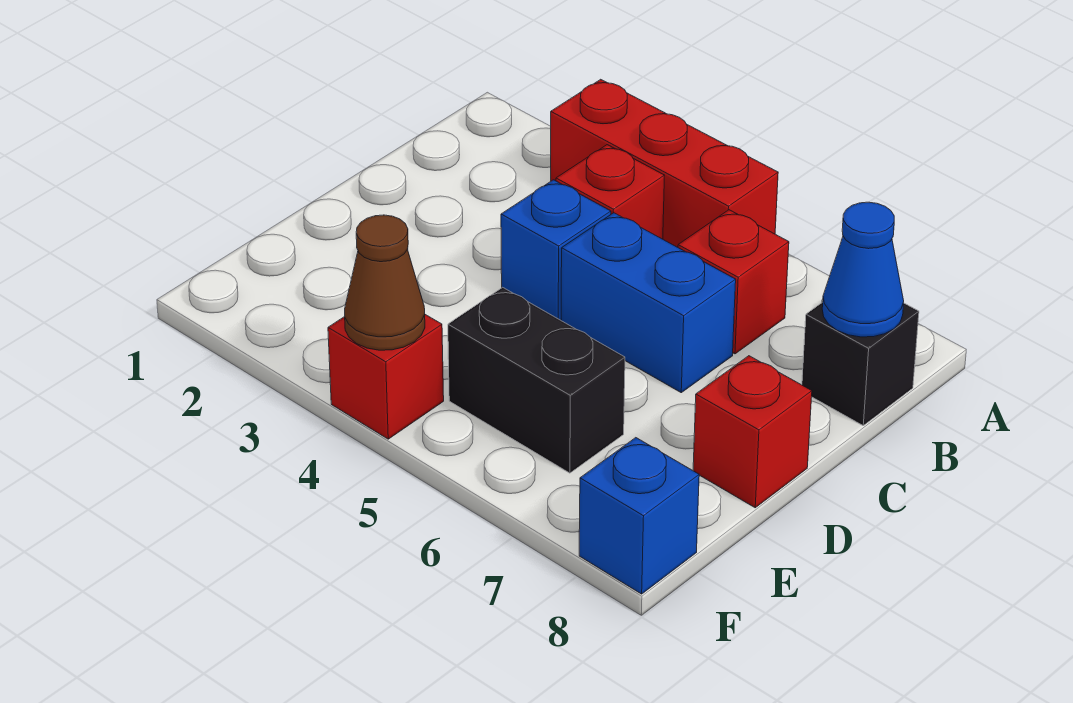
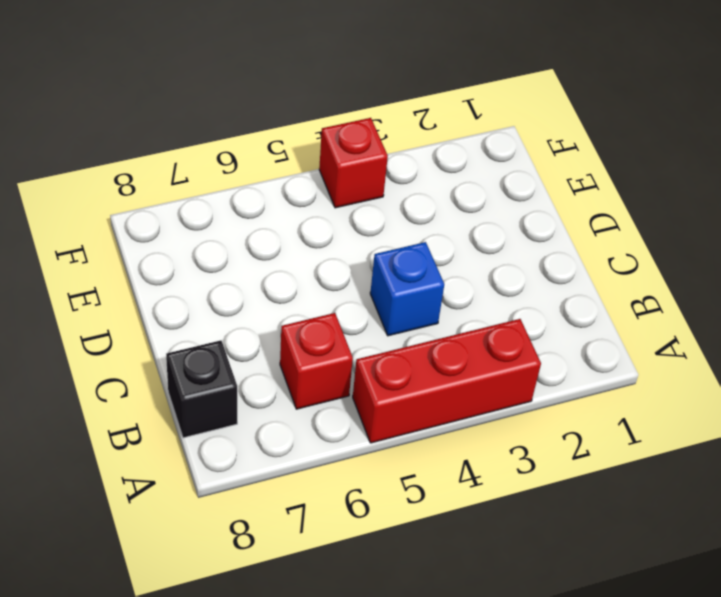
none -> red brick B4 level 1
none -> blue brick C5:C6 level 1
none -> red brick D8 level 1

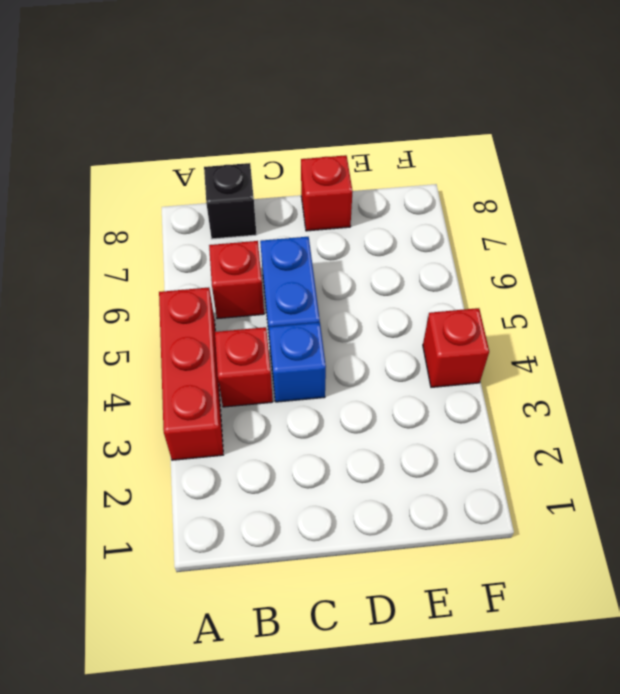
none -> black brick E5:E6 level 1
none -> blue brick F8 level 1
none -> blue cone B8 level 2

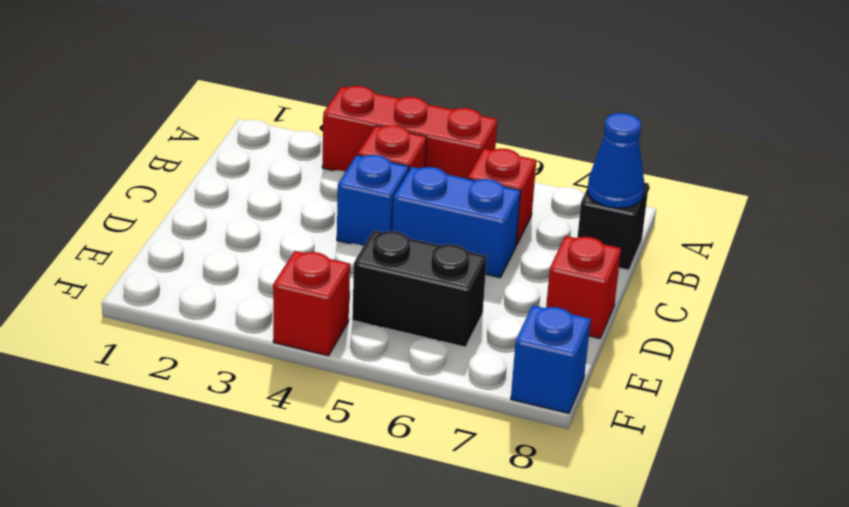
none -> brown cone F4 level 2

